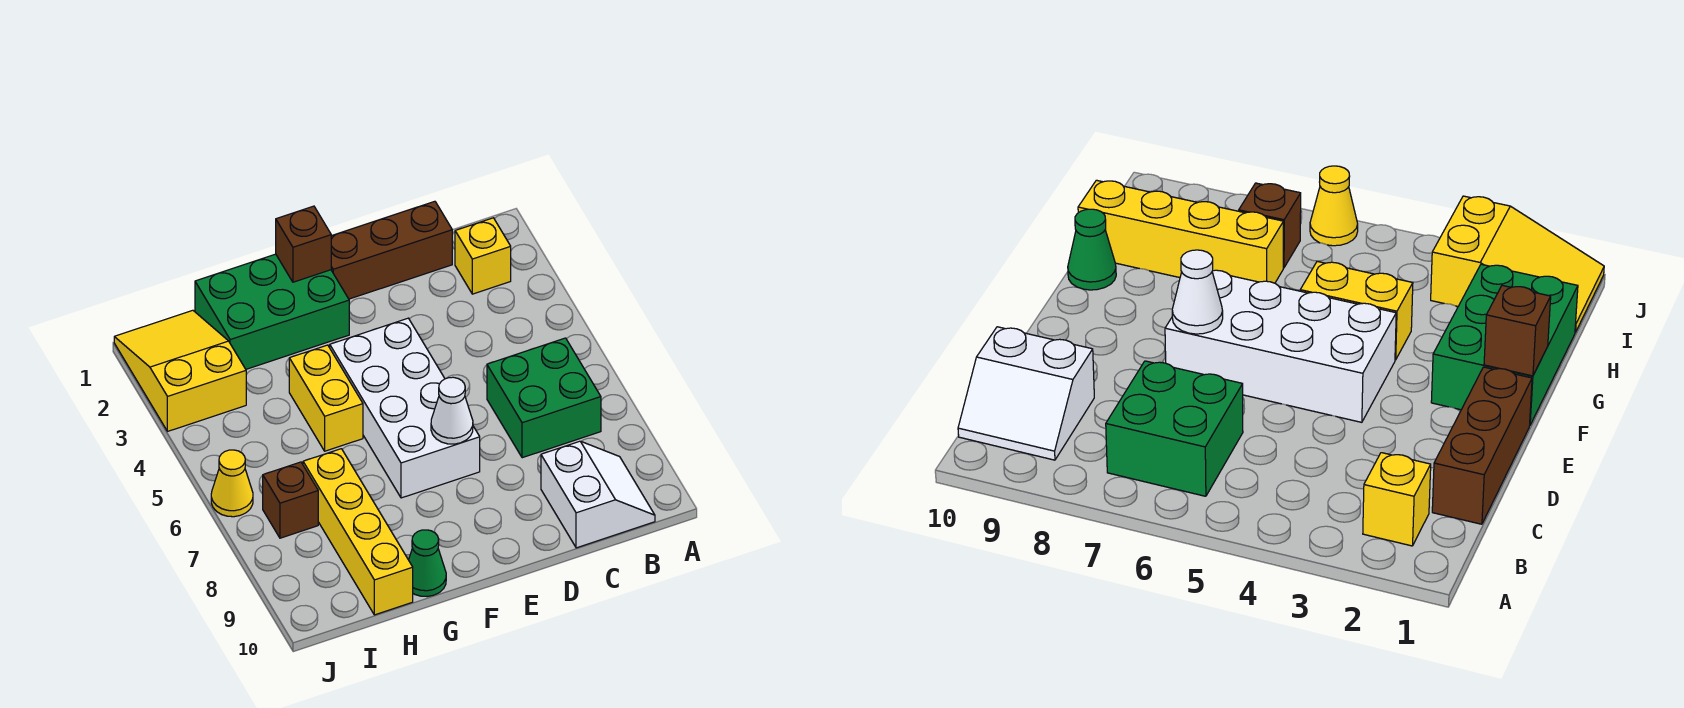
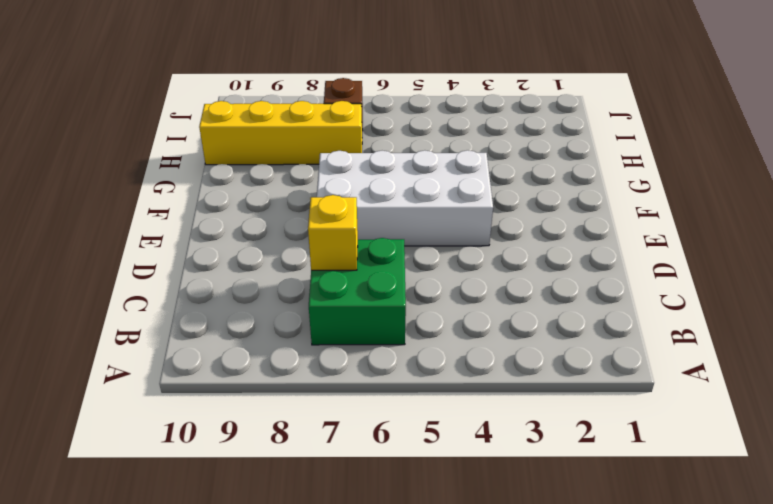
yellow brick C7 level 2 -> yellow brick B2 level 1
none -> white slope B9:C10 level 1 top C
none -> brown brick C1:E1 level 1
none -> green brick F1:H2 level 1

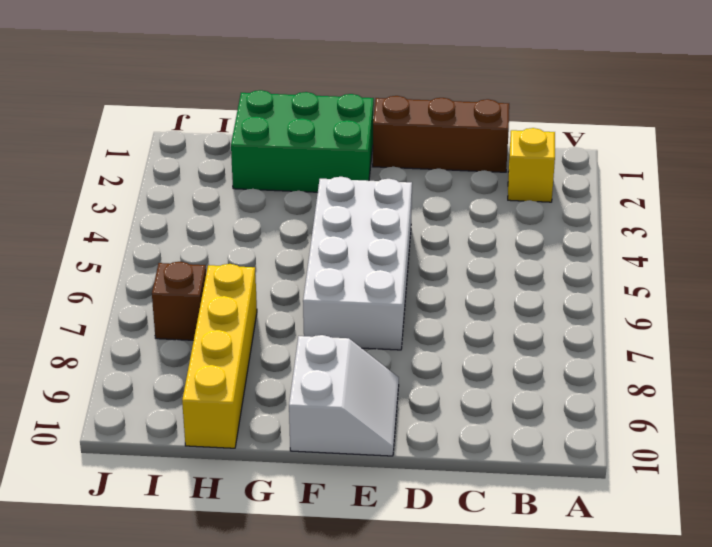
white slope E9:F10 level 1 top F -> white slope B9:C10 level 1 top C
none -> green brick B6:C7 level 1
none -> yellow brick G4:G5 level 1
none -> green cone G10 level 1

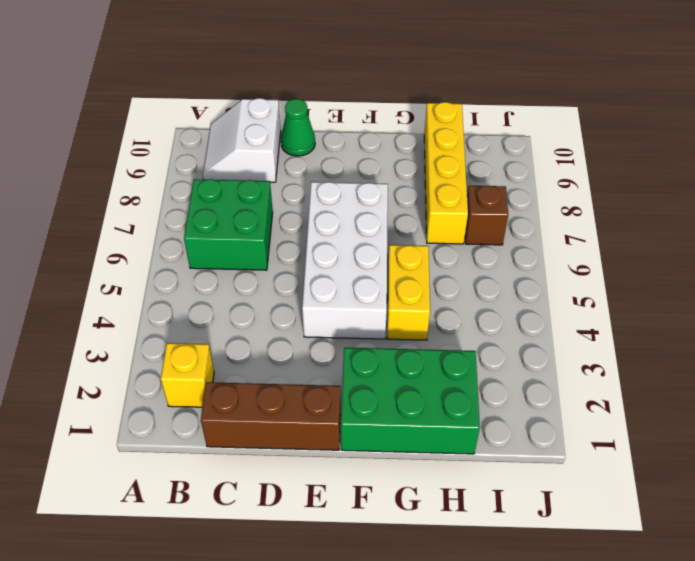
green cone D10 level 1 -> green cone G10 level 1
none -> yellow slope I1:J3 level 1 top 3
none -> yellow cone J6 level 1
none -> white cone E7 level 2

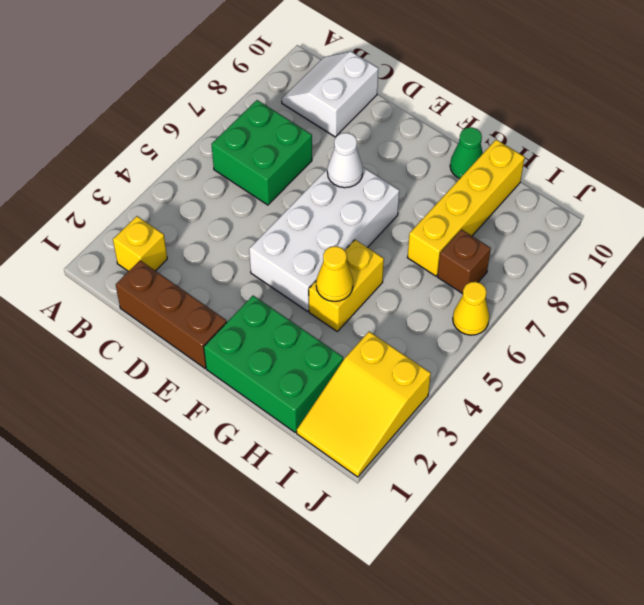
yellow cone G4 level 2 -> none
none -> brown brick F1 level 2

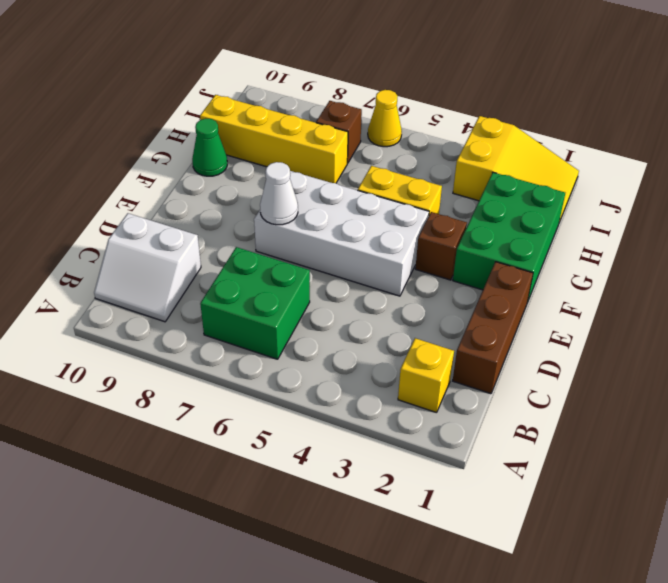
brown brick F3 level 1 -> brown brick F1 level 2

